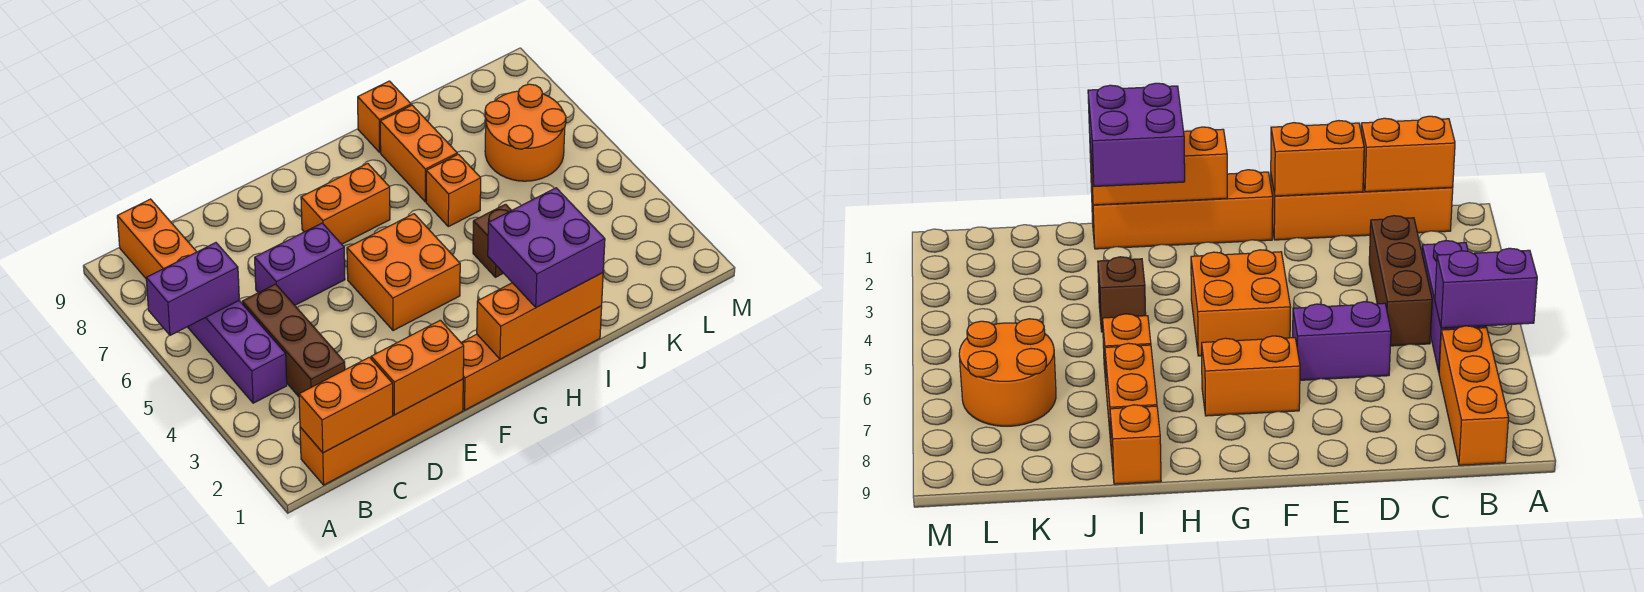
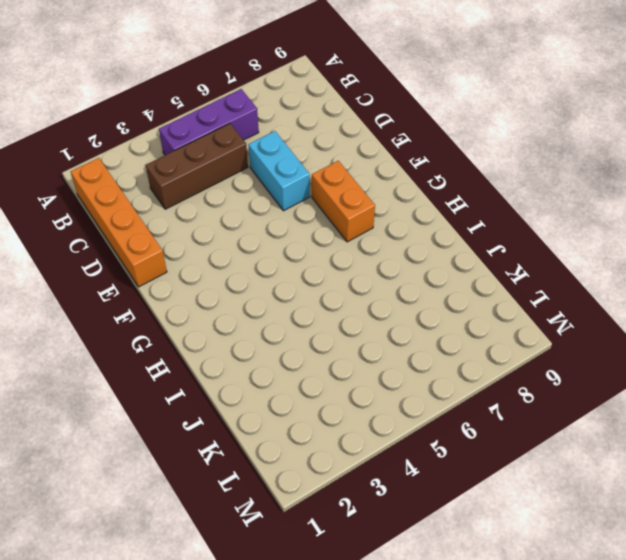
cyan brick D6:E6 level 1 -> purple brick D6:E6 level 1
none -> orange brick B7:B9 level 1
none -> orange brick F1:I1 level 1
none -> orange brick F4:G5 level 1

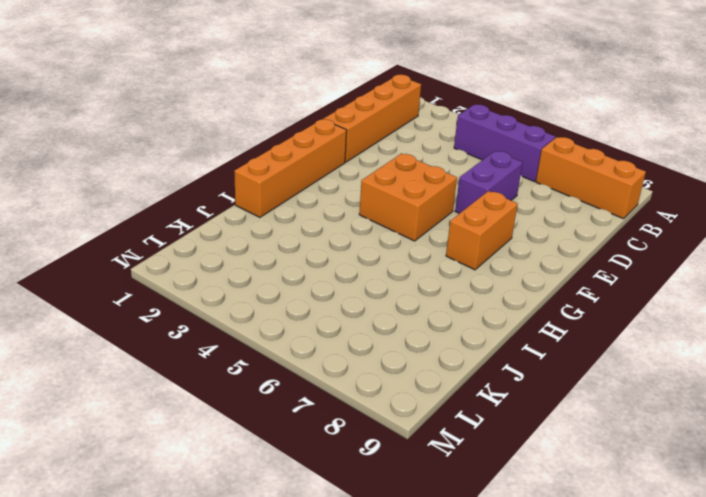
none -> brown brick C3:C5 level 1
none -> brown brick I4 level 1
none -> orange brick I6 level 1

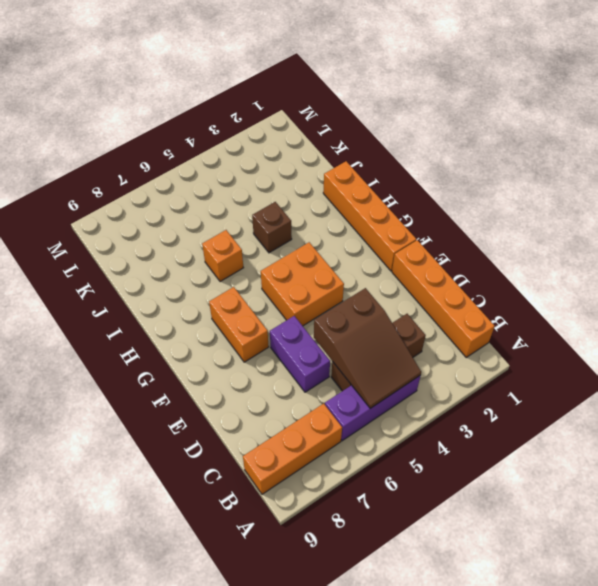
brown slope B4:D5 level 2 top D -> none
none -> orange brick I7:I8 level 1
none -> orange brick I9 level 1
none -> orange round brick K6:L7 level 1

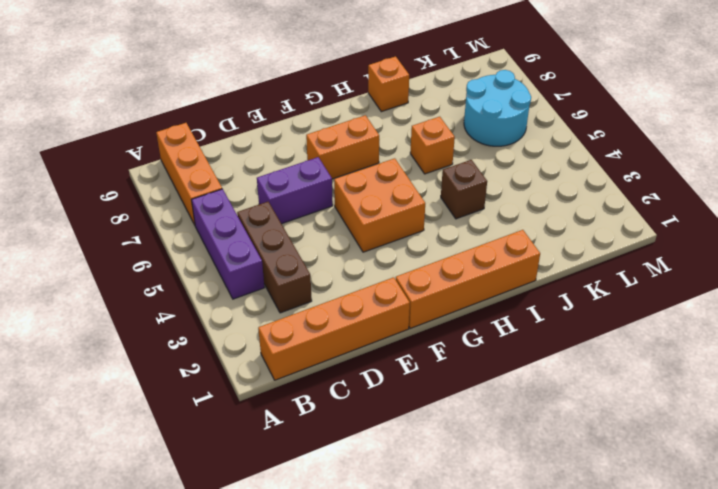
cyan round brick K6:L7 level 1 -> orange round brick K6:L7 level 1
none -> orange brick I7:I8 level 1
none -> purple brick A6:B6 level 2
none -> orange brick B1:C1 level 2

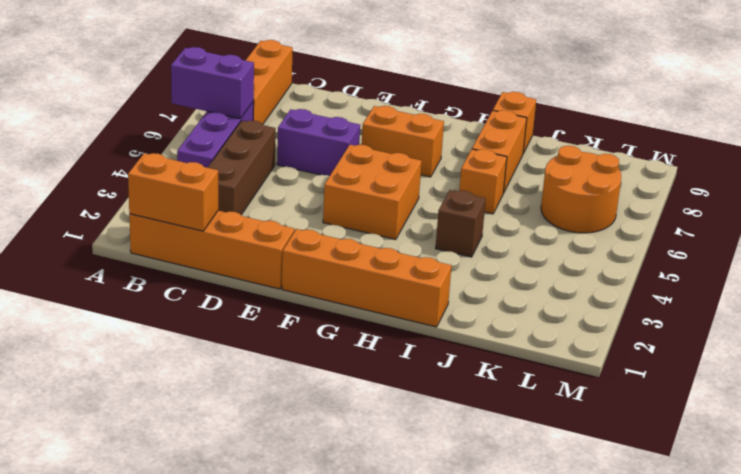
none -> orange brick D1:E1 level 2
none -> orange brick G1:I1 level 2
none -> purple brick H1:I2 level 3

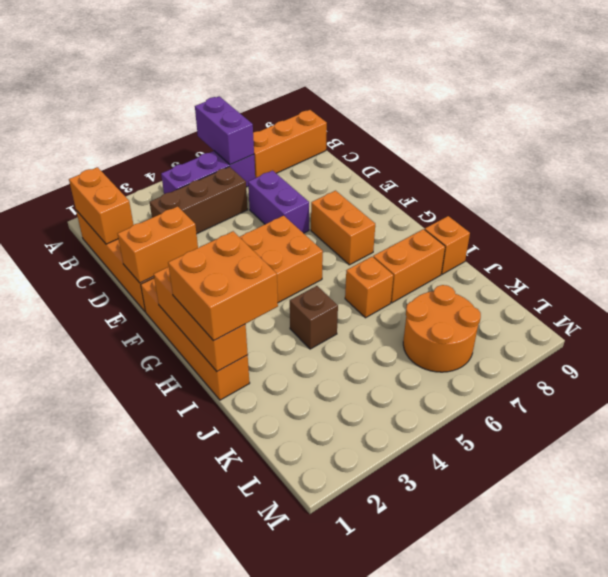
orange brick E1:E2 level 2 -> orange brick D1:E1 level 2
orange brick H1:I2 level 3 -> purple brick H1:I2 level 3

